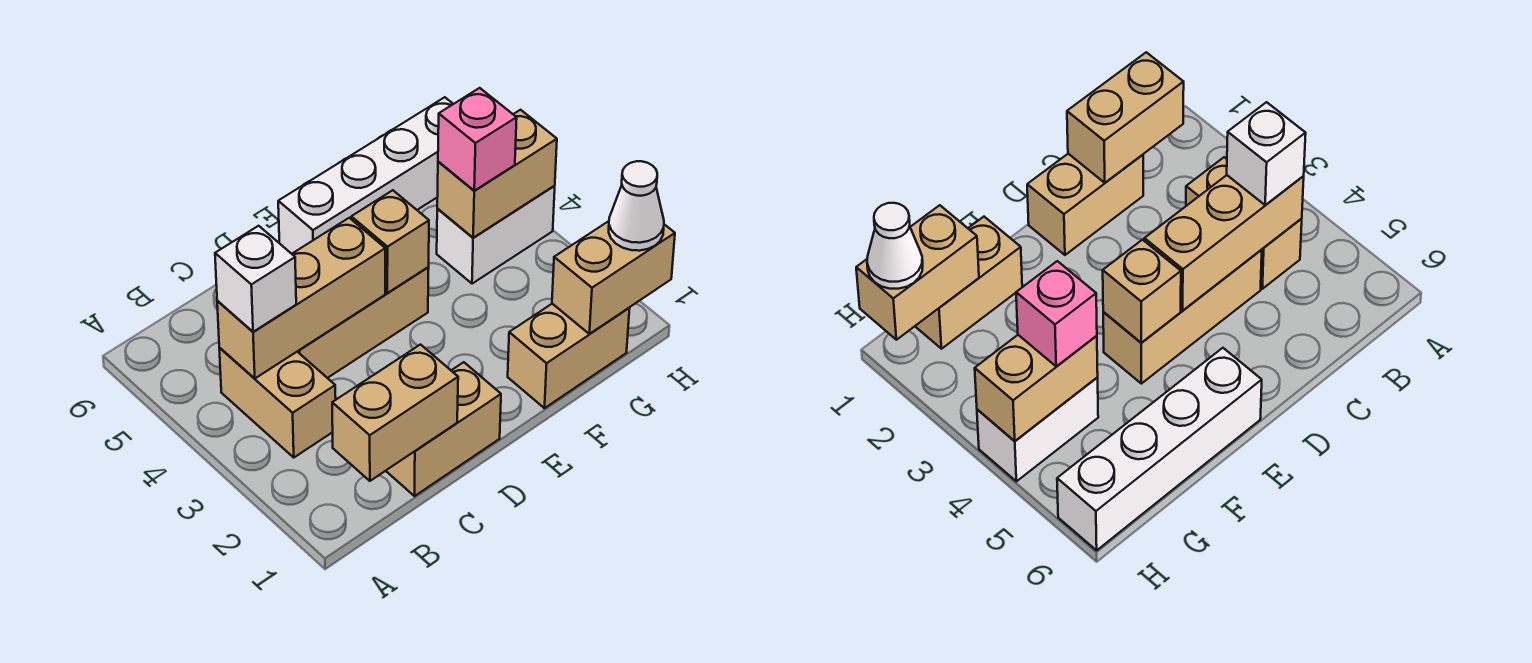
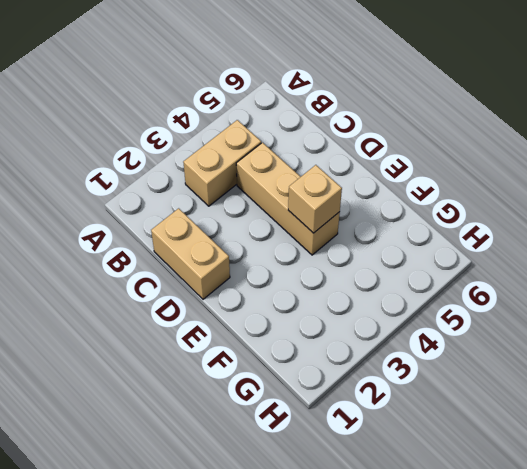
none -> white brick E6:H6 level 1
none -> tan brick F1:G1 level 1
none -> white brick G4:H4 level 1

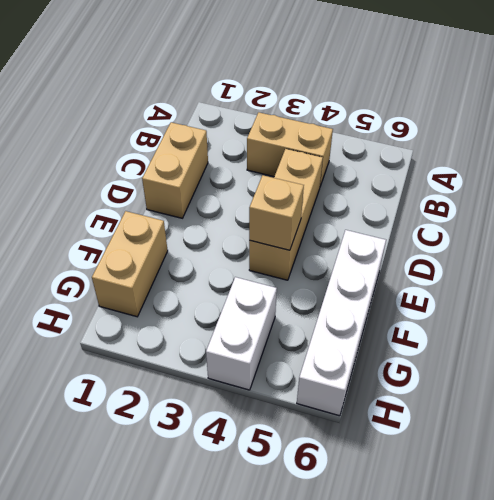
none -> tan brick B1:C1 level 2
none -> tan brick B4:D4 level 2
none -> tan brick G1:H1 level 2

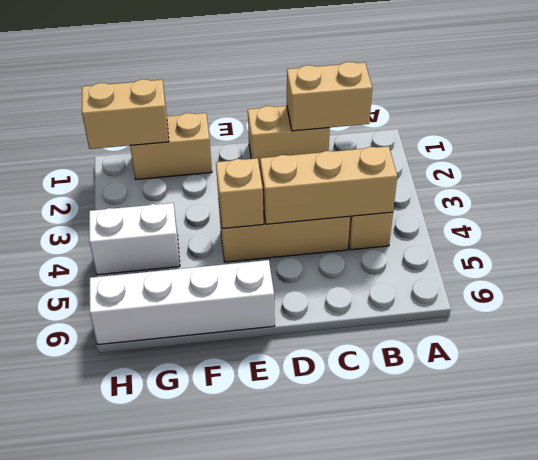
none -> tan brick G4:H4 level 2
none -> white brick B4 level 3
none -> pink brick G4 level 3

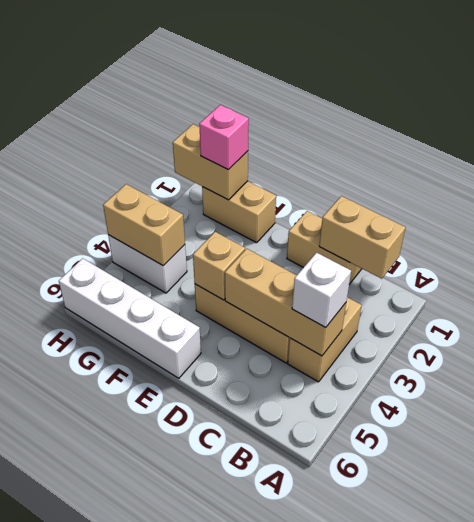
pink brick G1 level 3 -> pink brick G4 level 3
none -> white cone H1 level 3

